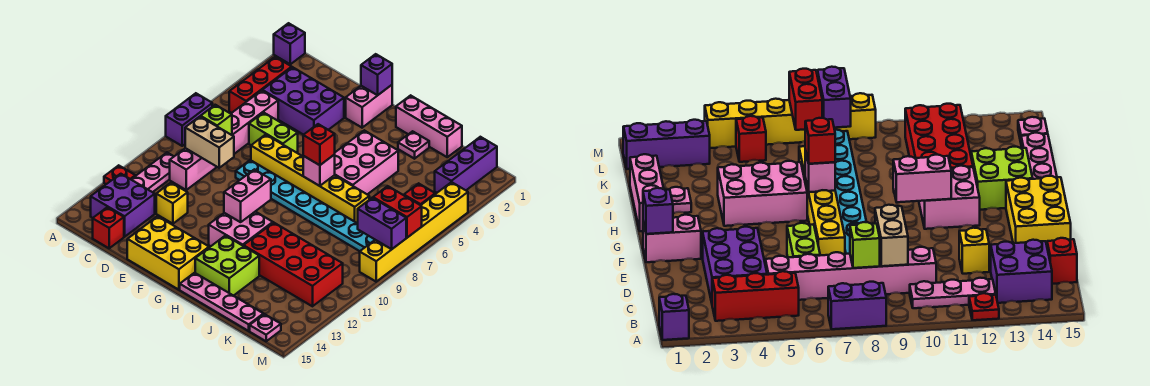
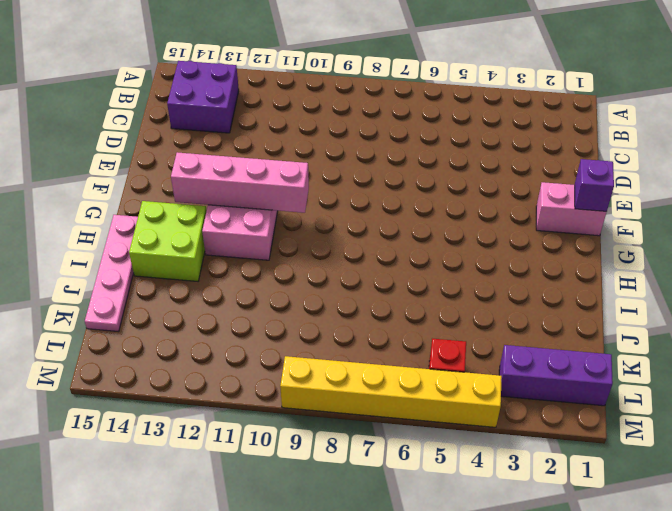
pink brick G10:G13 level 2 -> pink brick G10:G11 level 2
none -> purple brick A1 level 1
none -> purple brick A7:A8 level 1
none -> red plate A12 level 1
none -> red brick B3:B5 level 1

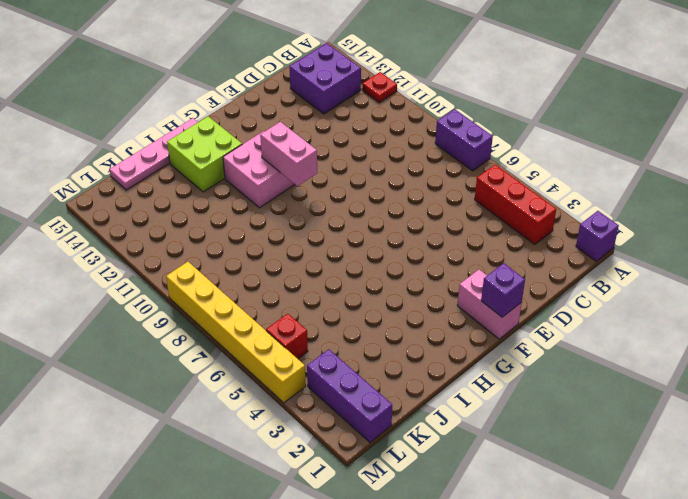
none -> pink plate B10:B12 level 1
none -> purple brick C3:E4 level 1
none -> pink brick C5:C10 level 1
none -> red brick C15 level 1

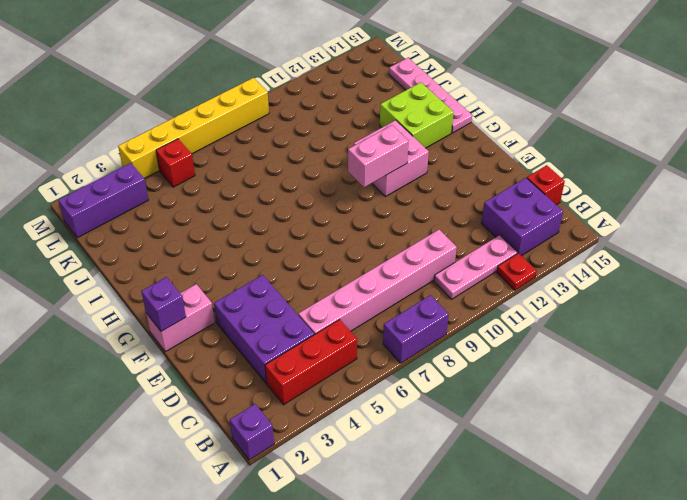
none -> lime brick D6:E6 level 1
none -> yellow brick D12 level 1
none -> yellow brick E7:J7 level 1
none -> cyan plate E8:L8 level 1

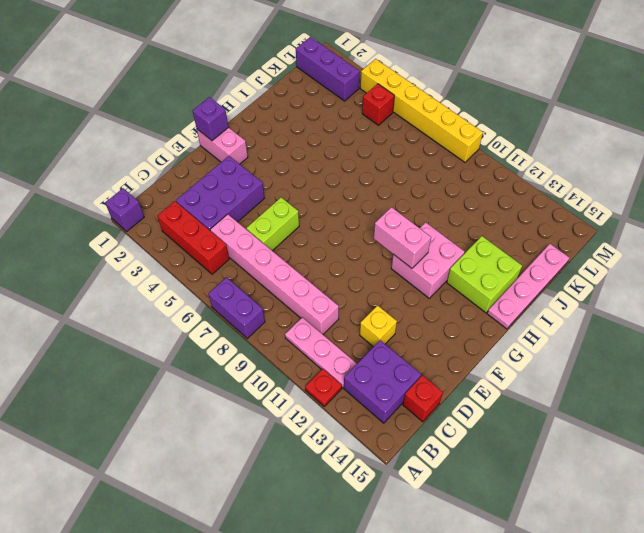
none -> yellow brick E7:J7 level 1
none -> cyan plate E8:L8 level 1
none -> yellow brick E14:G15 level 1
none -> pink brick H1:J1 level 1

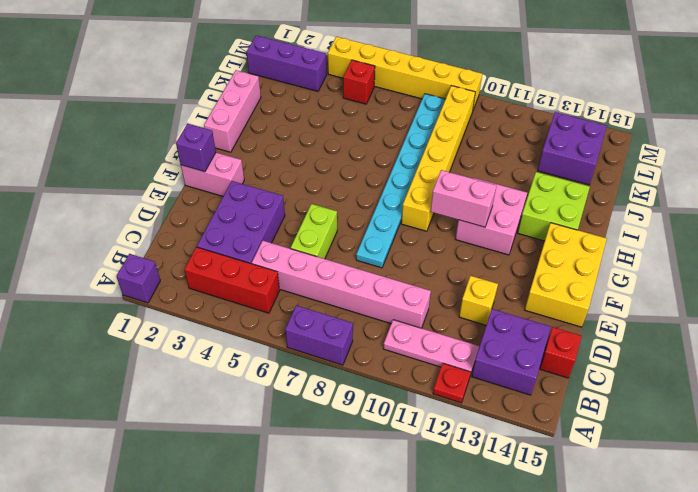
yellow brick G9:L9 level 1 -> yellow brick E7:J7 level 1
purple brick K13:L14 level 1 -> none
none -> pink brick H4:I6 level 1
none -> pink plate H15:K15 level 1
none -> pink plate I2 level 1
none -> red brick I11:L12 level 1

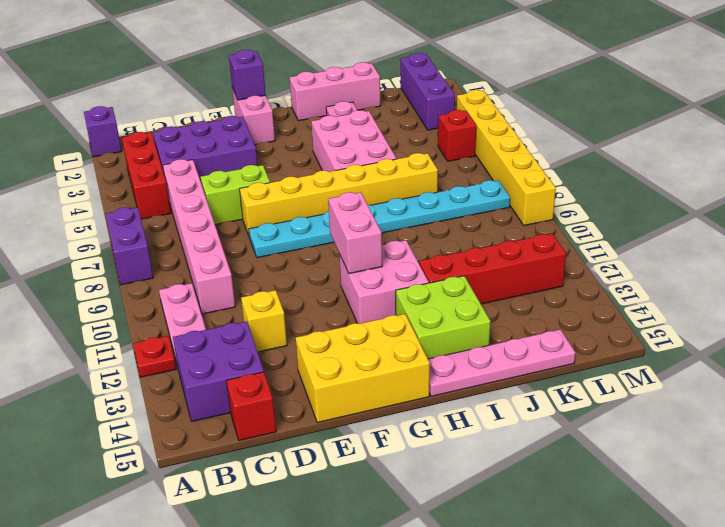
red brick I12:L12 level 1 -> red brick I11:L12 level 1
none -> pink plate L15 level 1
none -> lime brick C8 level 2
none -> tan brick C9:D9 level 2
none -> pink brick H7 level 2

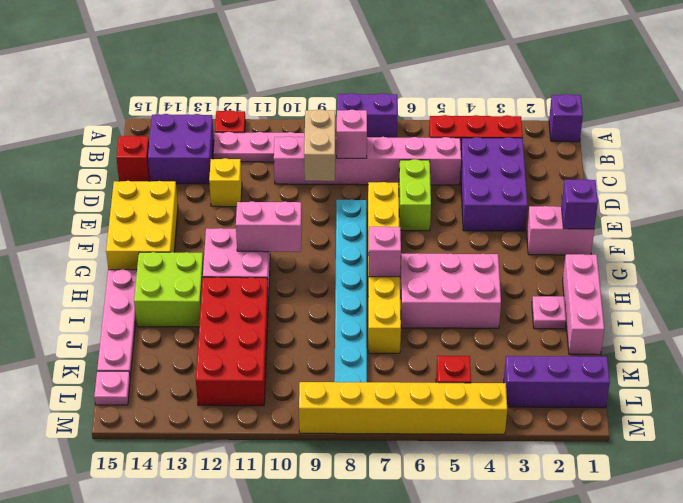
pink brick C8 level 2 -> lime brick C8 level 2
none -> red brick L7:M7 level 2
none -> purple brick L8:M8 level 2
none -> red brick H7 level 3

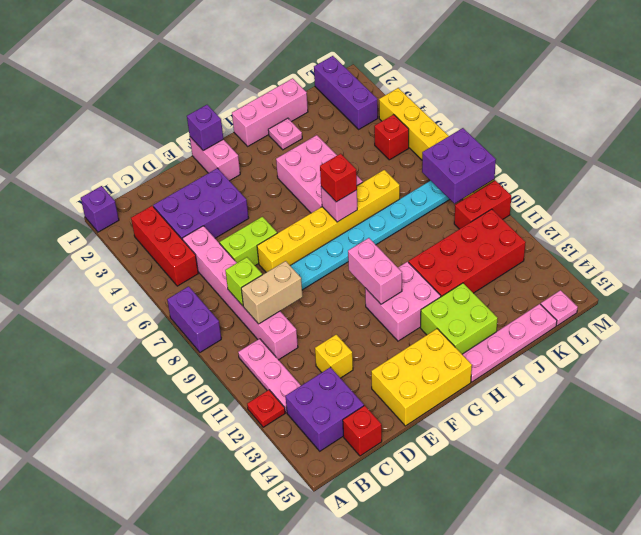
purple brick L8:M9 level 2 -> purple brick L8:M8 level 2
red brick L10:M10 level 1 -> red brick L7:M7 level 2

